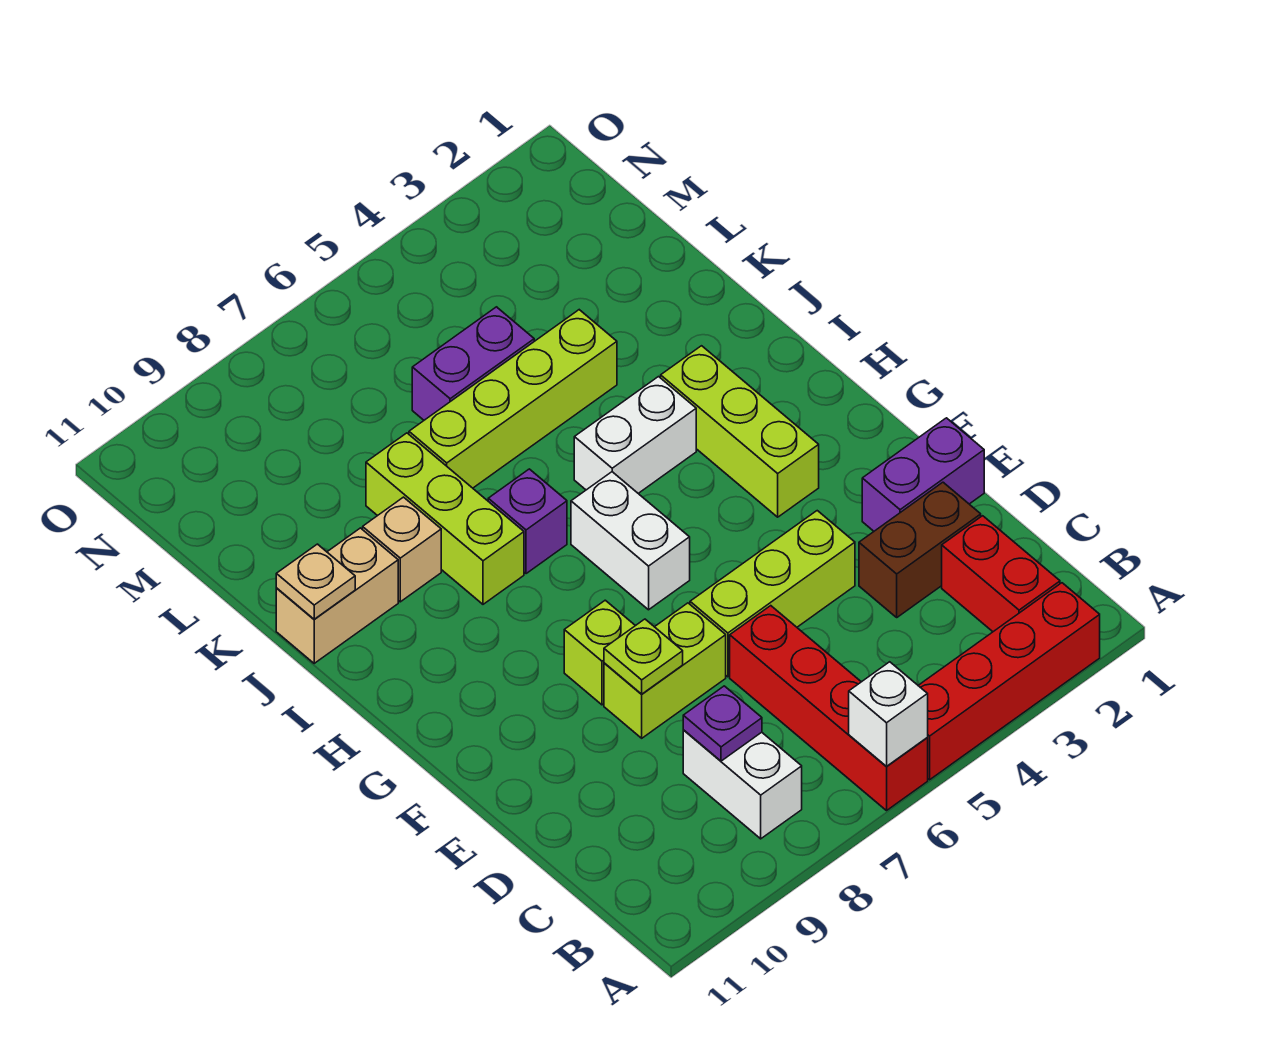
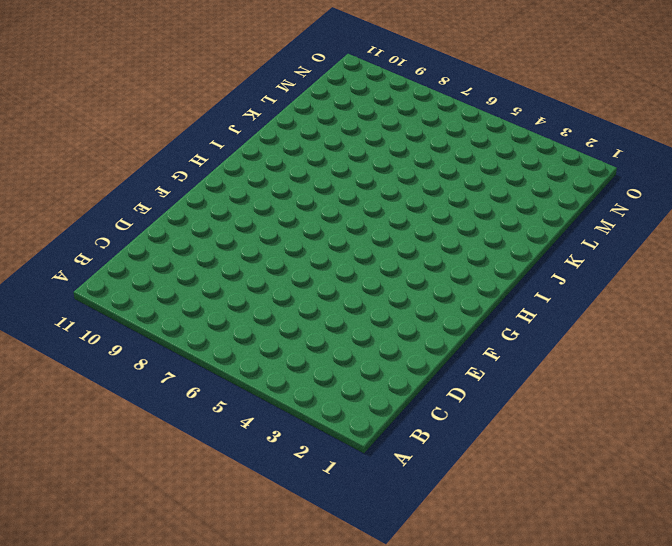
none -> red brick A2:A5 level 1
none -> red brick A6:D6 level 1
none -> red brick B2:C2 level 1

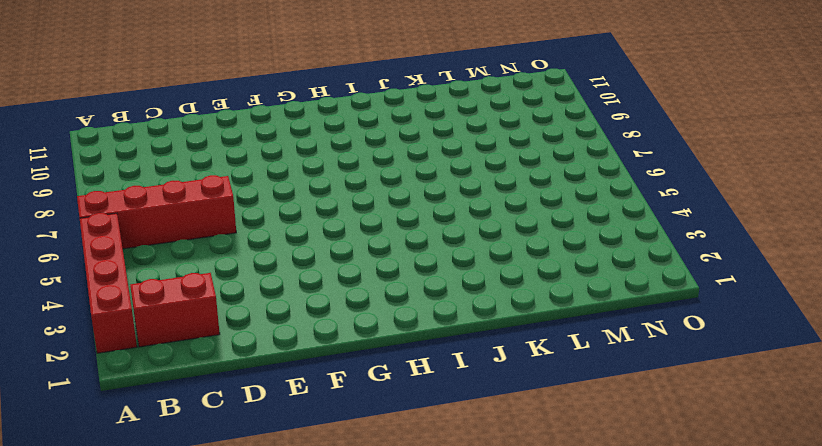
none -> white brick B8:C8 level 1
none -> brown brick D2:D3 level 1
none -> purple brick E1:E2 level 1

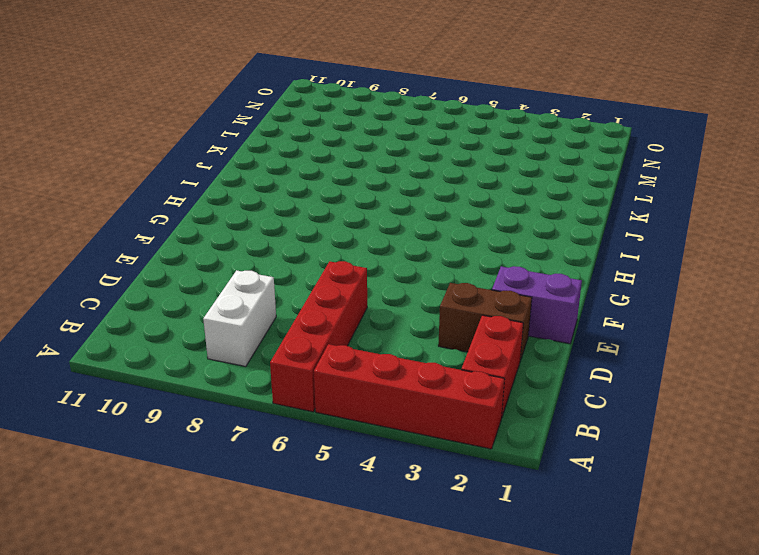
none -> lime brick E4:E6 level 1
none -> lime brick E7:E8 level 1
none -> lime brick F8 level 1

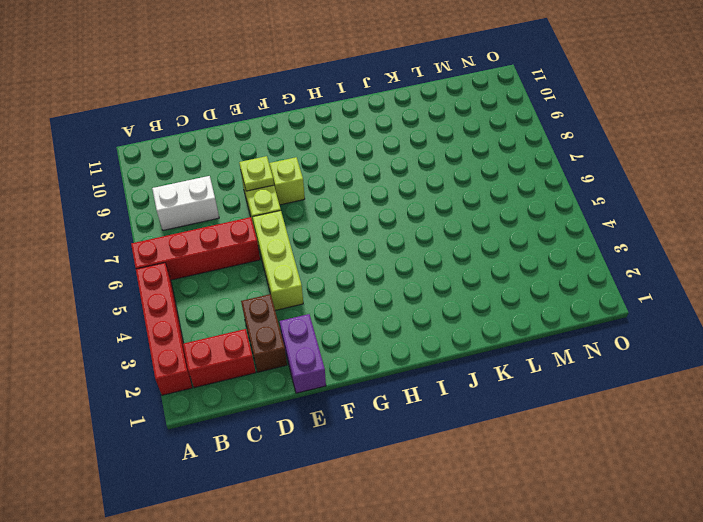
none -> lime brick G3:I3 level 1
none -> white brick G6:H6 level 1
none -> white brick I4:I5 level 1

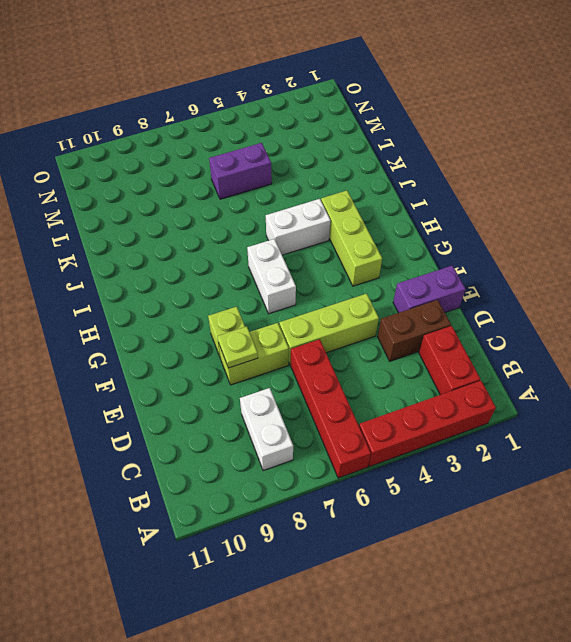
none -> purple brick I7 level 1
none -> lime brick I8:K8 level 1
none -> tan brick J9 level 1

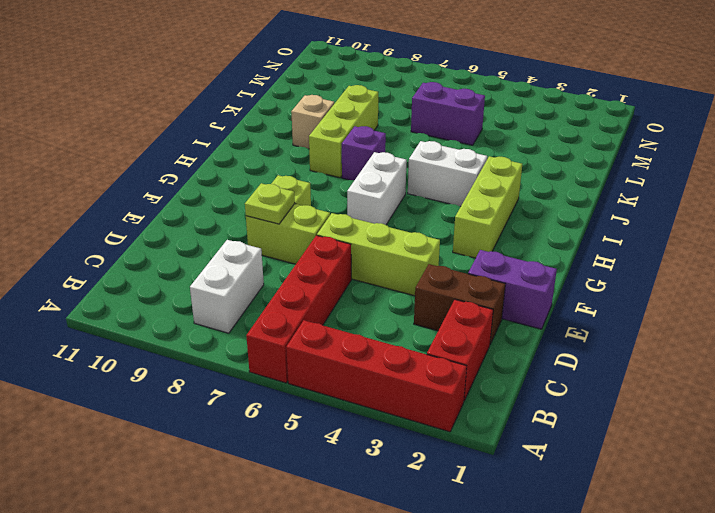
none -> tan brick J10:J11 level 1
none -> lime brick K4:K7 level 1
none -> white brick A6 level 2

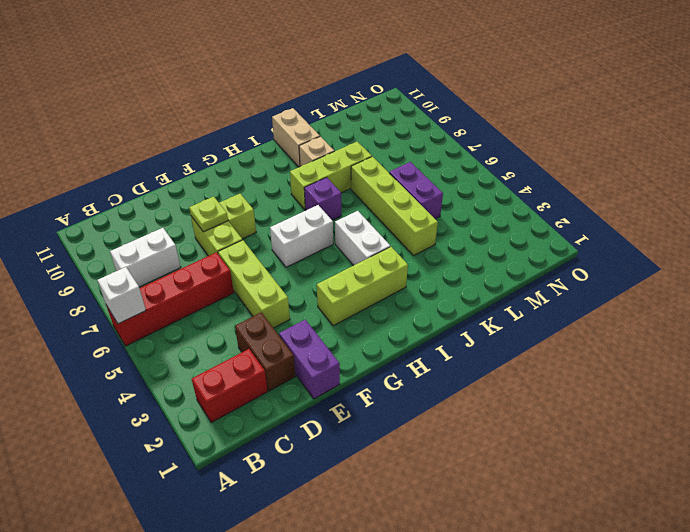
none -> red brick A2:A5 level 1
none -> purple plate C8 level 2
none -> tan plate J11 level 2

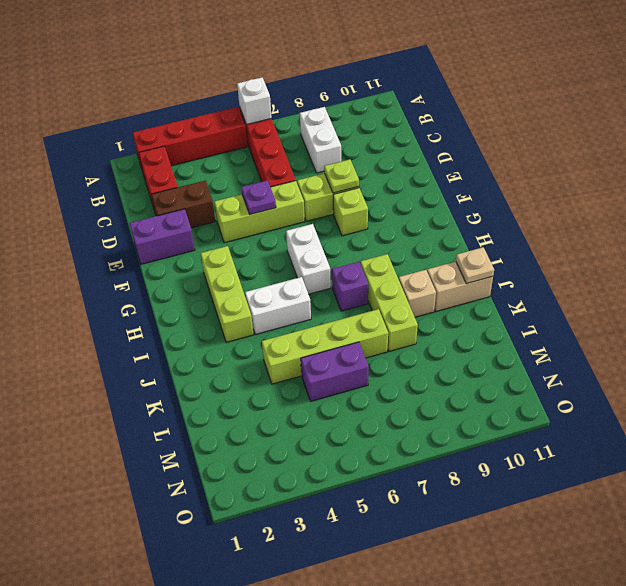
purple plate E5 level 2 -> purple plate C8 level 2

